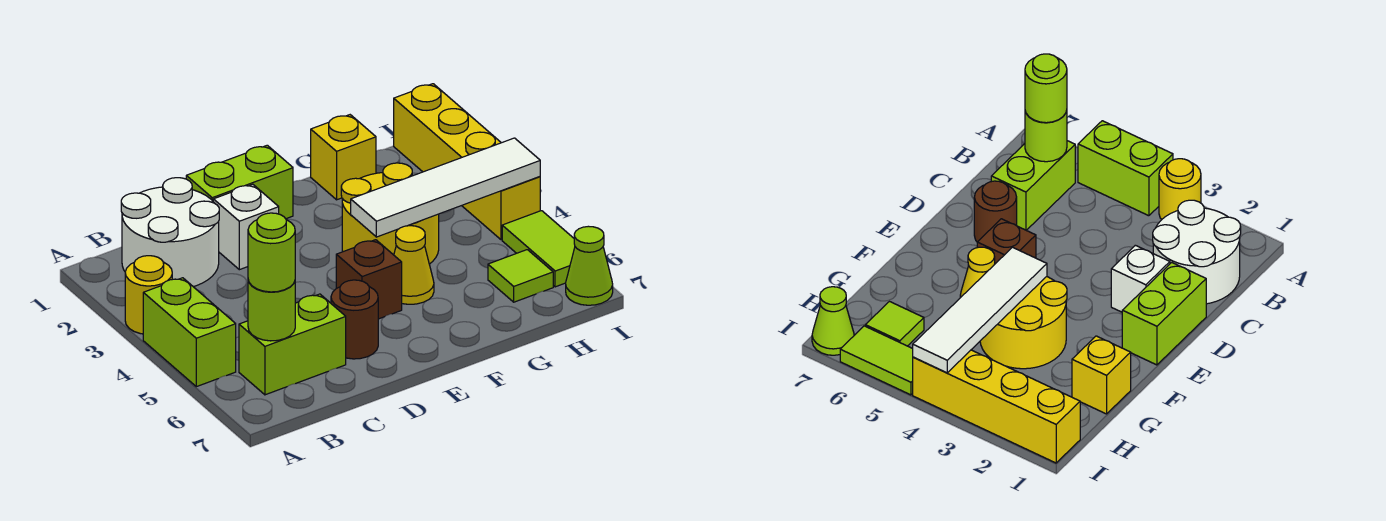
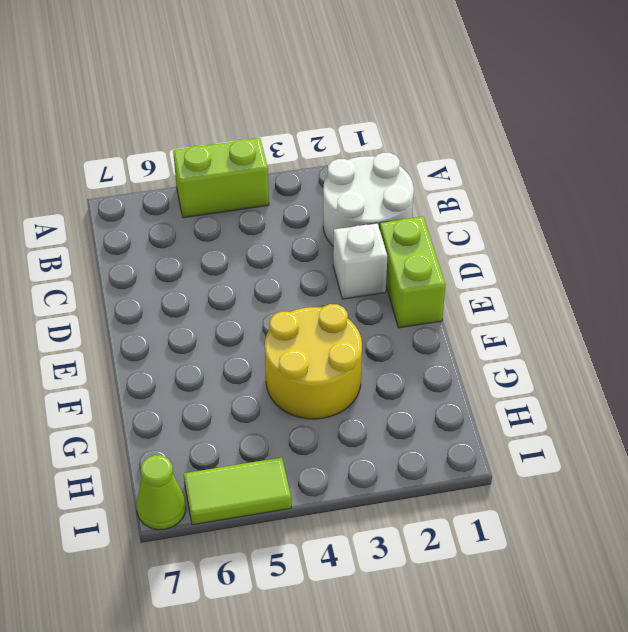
none -> yellow round brick A3 level 1
none -> lime brick B6:C6 level 1
none -> brown round brick D6 level 1

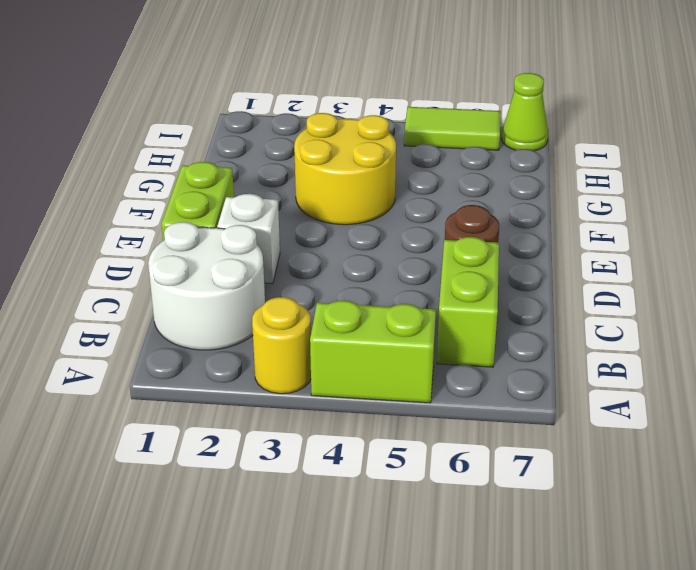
none -> brown brick E5 level 1
none -> yellow cone F5 level 1
none -> yellow brick G1 level 1

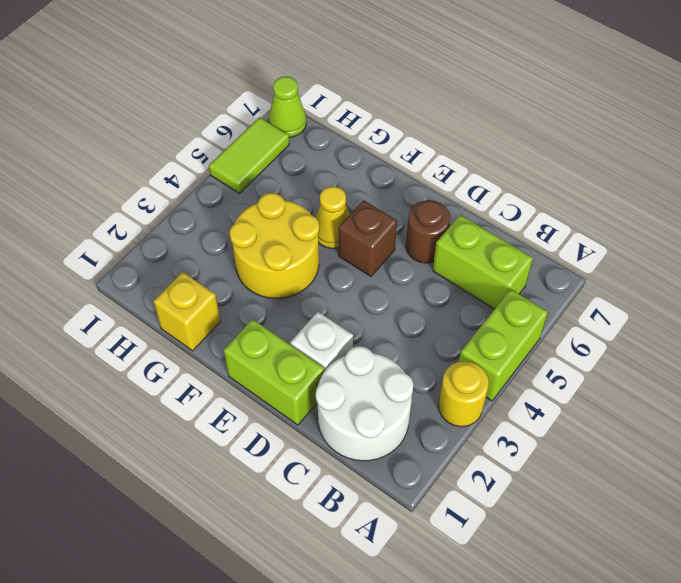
none -> lime tile H6 level 1
none -> yellow brick I1:I4 level 1
none -> lime round brick B6 level 2

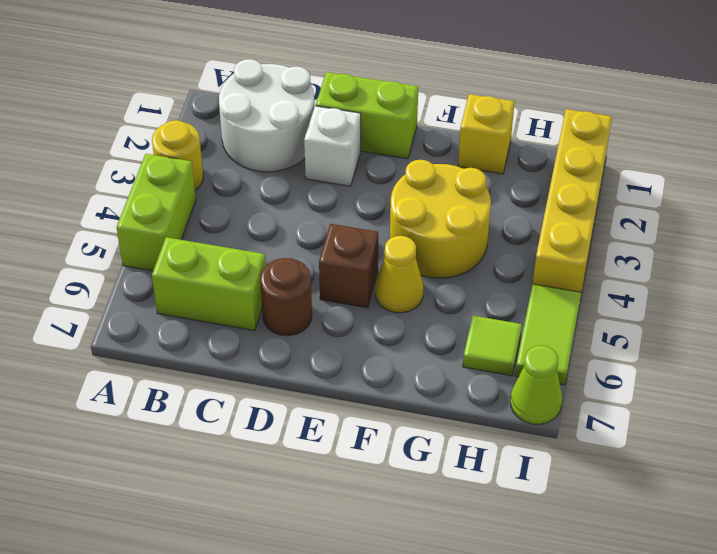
none -> lime round brick B6 level 2
none -> white tile F4:I4 level 2
none -> lime round brick B6 level 3

